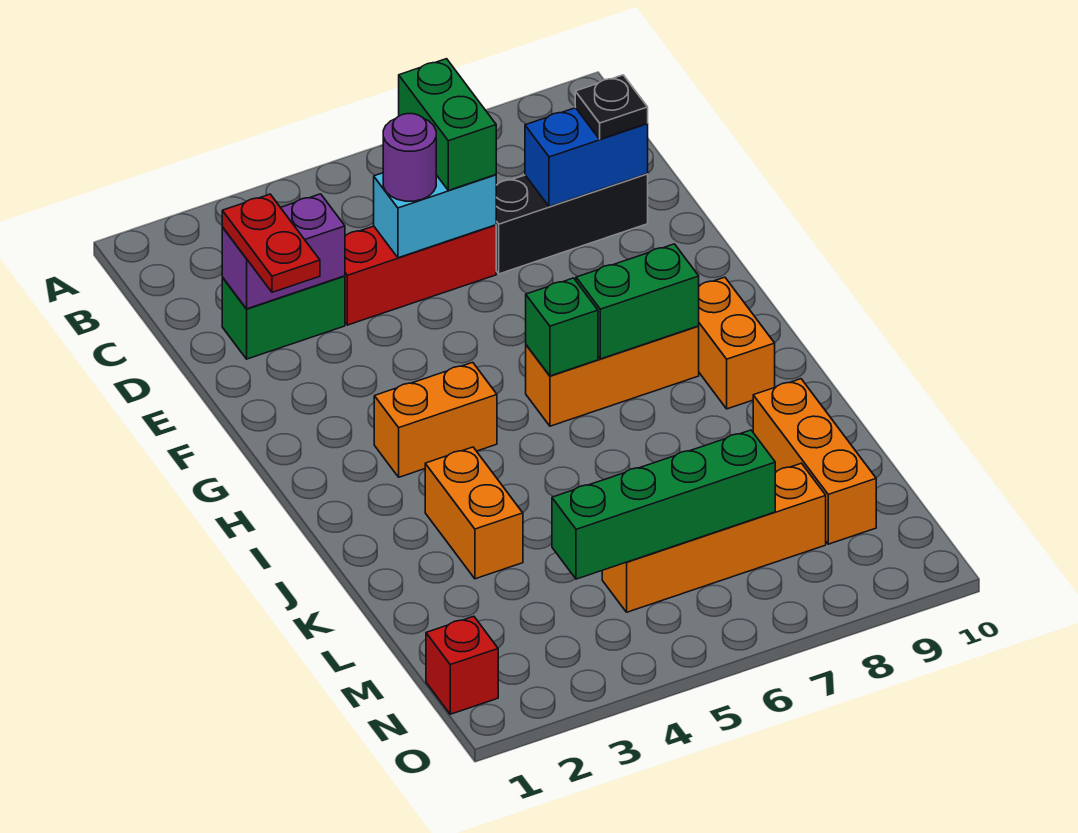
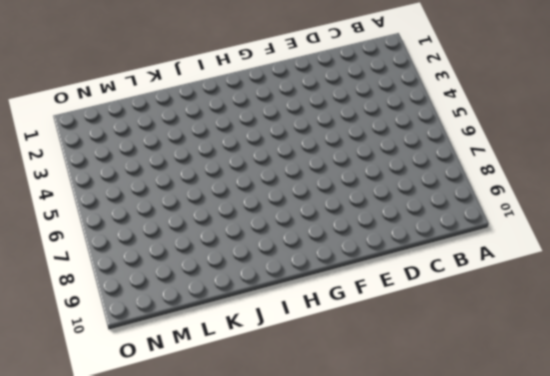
none -> green brick D2:D3 level 1
none -> red brick D4:D6 level 1
none -> black brick D7:D9 level 1

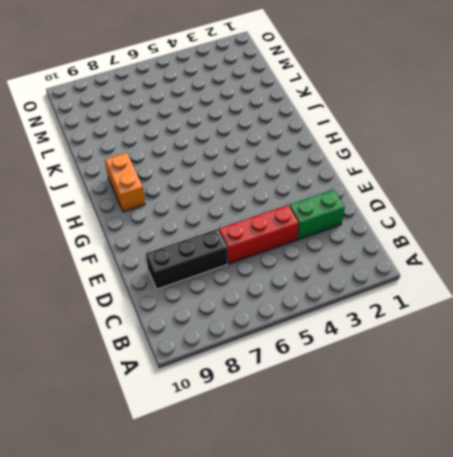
none -> orange brick H3:H4 level 1
none -> orange brick H6:H8 level 1
none -> orange brick J3:K3 level 1

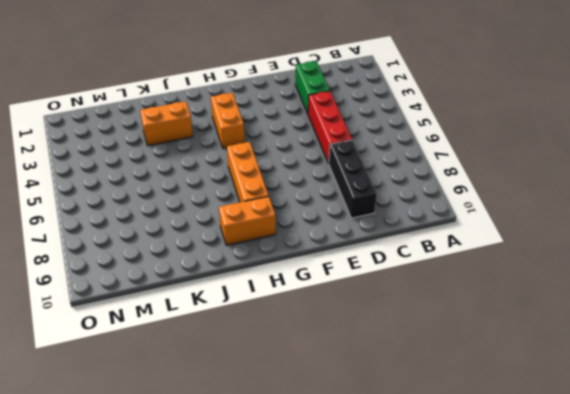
none -> orange brick K9:M9 level 1
none -> orange brick M5:M8 level 1
none -> red brick N1 level 1

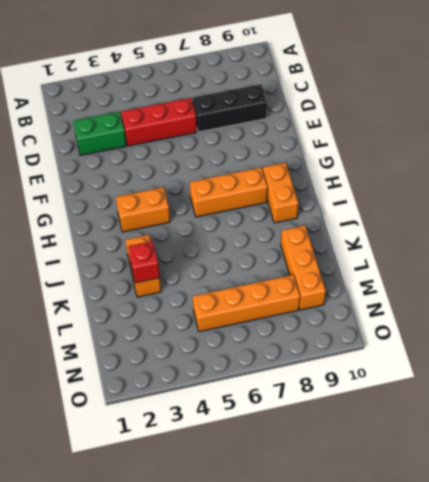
red brick K3 level 2 -> red brick N1 level 1
none -> purple brick D2:D3 level 2
none -> cyan brick D5:D6 level 2
none -> blue brick D8:D9 level 2

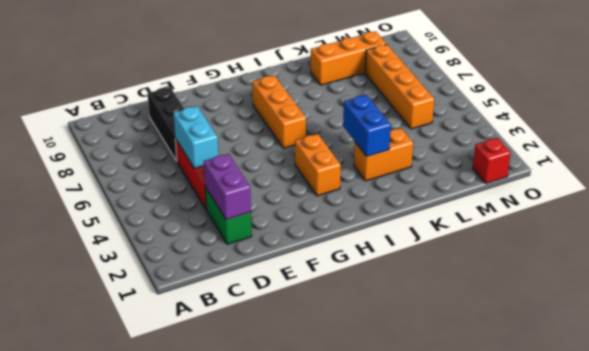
blue brick J3:J4 level 2 -> blue brick D8:D9 level 2
none -> orange brick H9:I9 level 1
none -> green brick H6 level 2
none -> green brick H7:H8 level 2

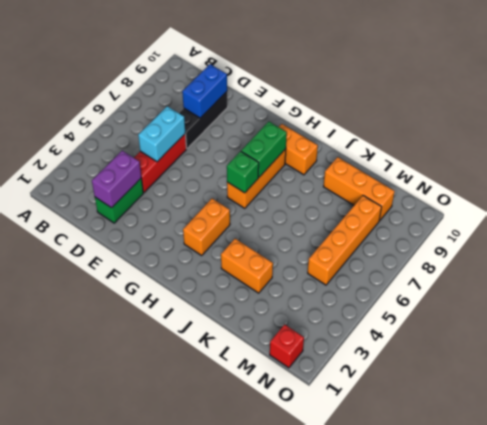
none -> green brick M4:M7 level 2
none -> green brick C6:D6 level 3
none -> red plate D2:E2 level 3

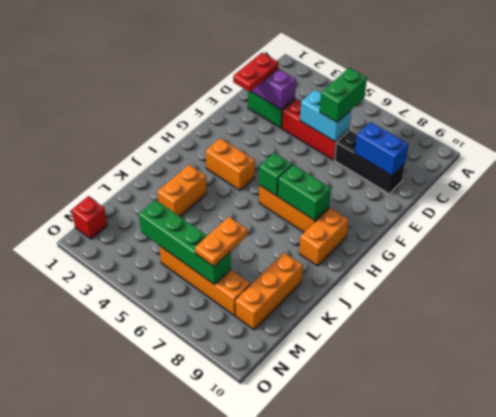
orange plate L7:M7 level 3 -> none
none -> purple round brick D5 level 3
none -> black plate D9 level 3

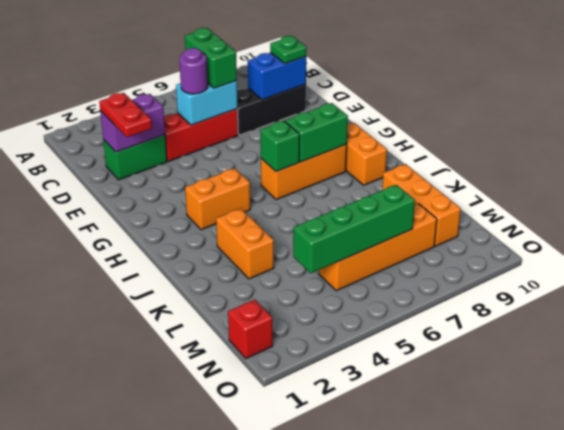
green plate D9 level 3 -> black plate D9 level 3

